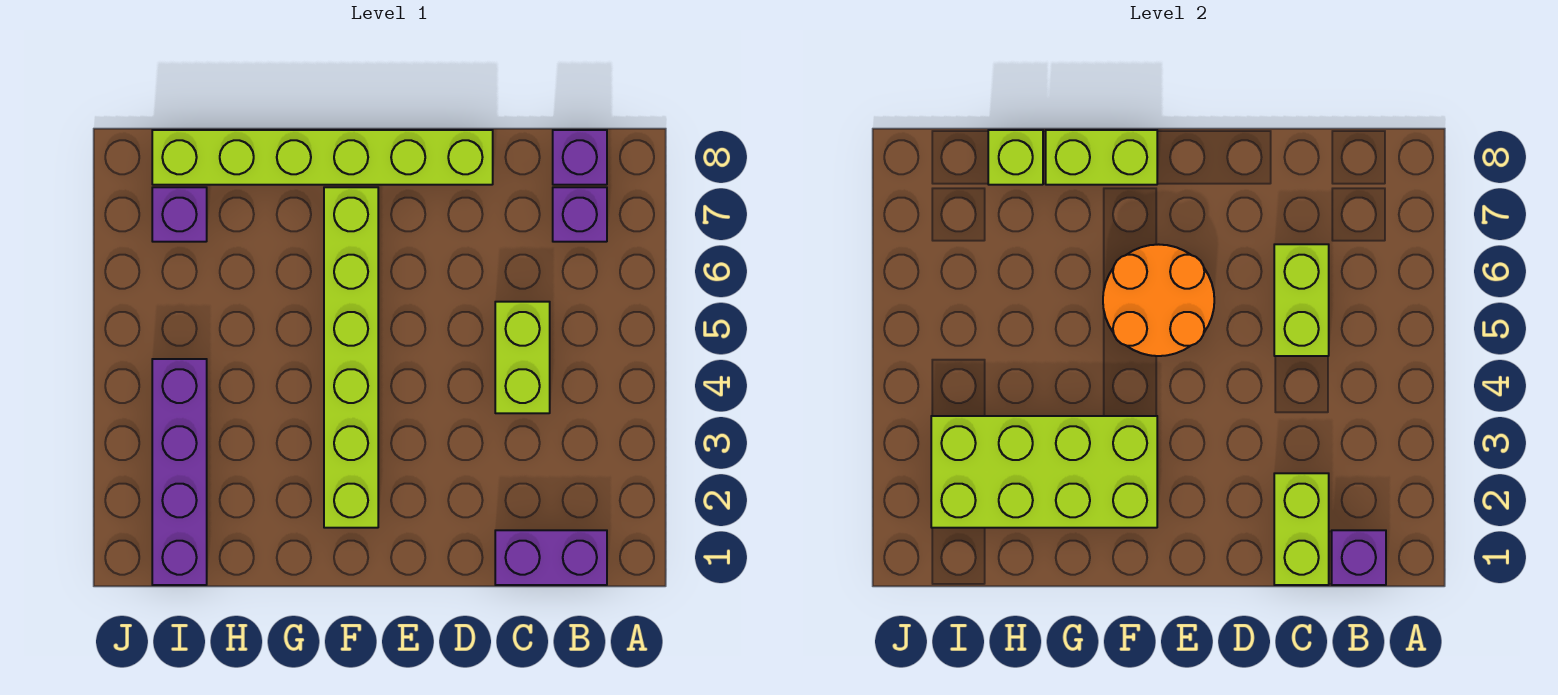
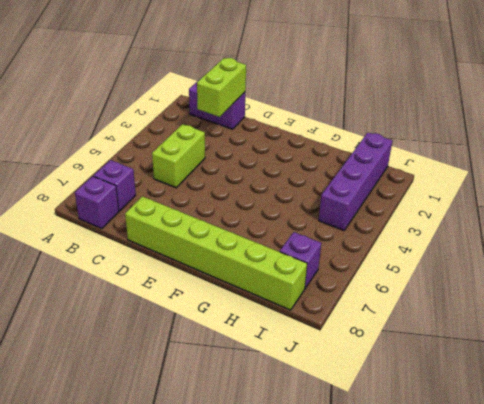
none -> lime brick F2:F7 level 1
none -> purple brick B1 level 2
none -> lime brick C5:C6 level 2

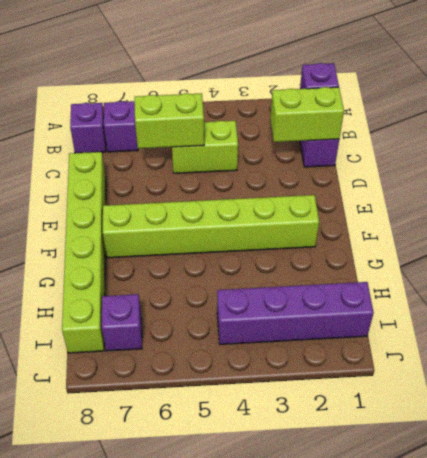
none -> orange round brick E5:F6 level 2
none -> lime brick F2:I3 level 2
none -> lime brick F8:G8 level 2

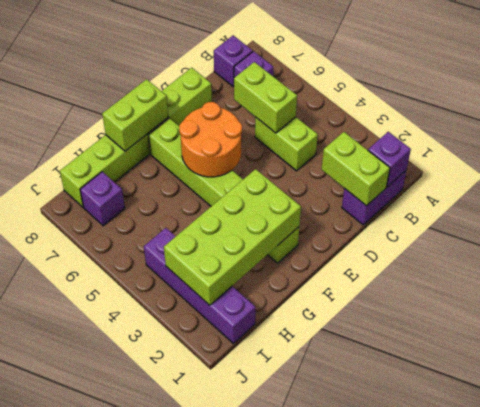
none -> lime brick H8 level 2

